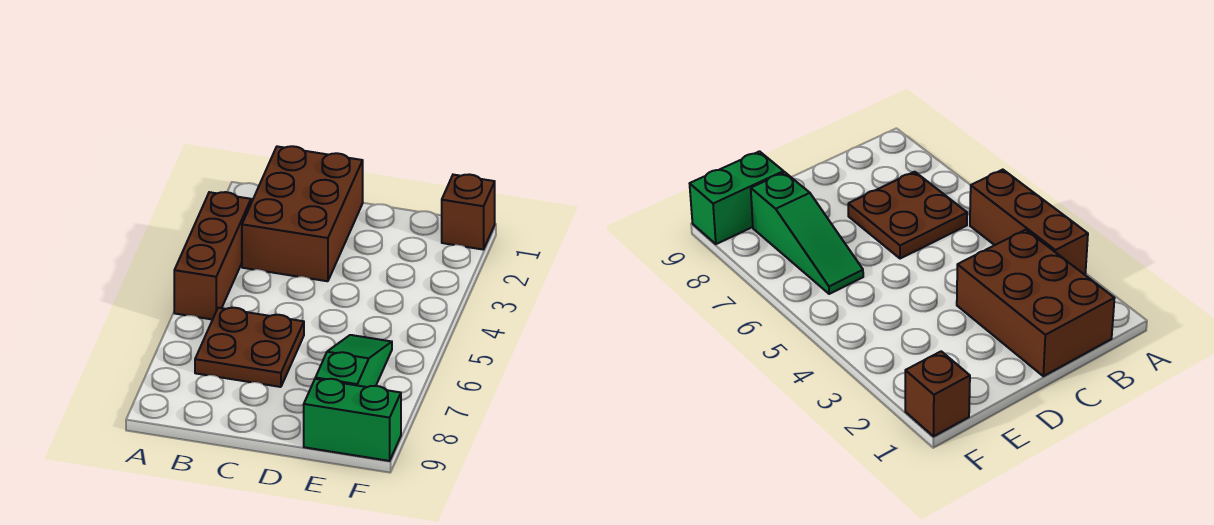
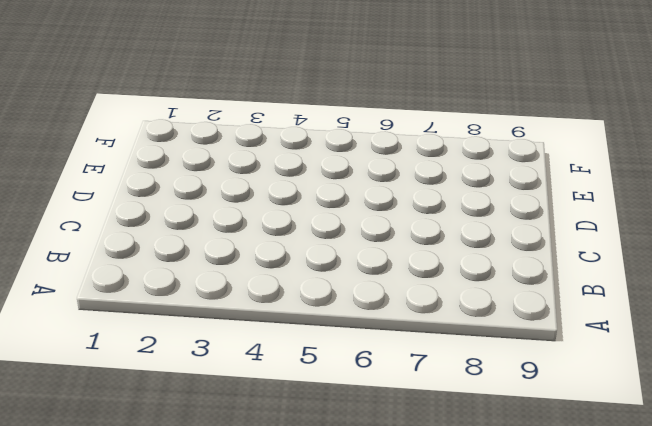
none -> brown brick A3:A5 level 1
none -> brown brick B1:C3 level 1

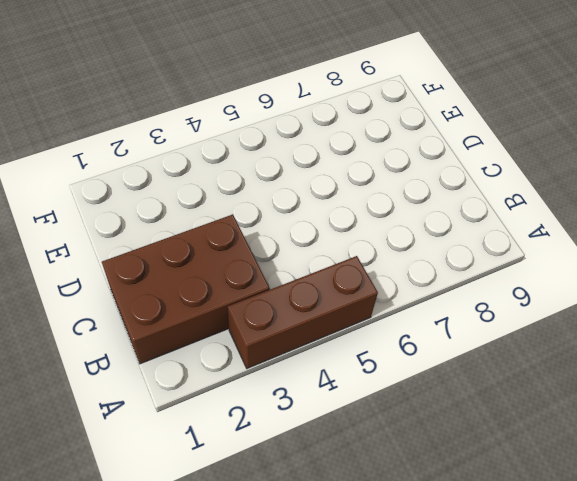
none -> brown plate B6:C7 level 1
none -> green slope E6:E8 level 1 top 8

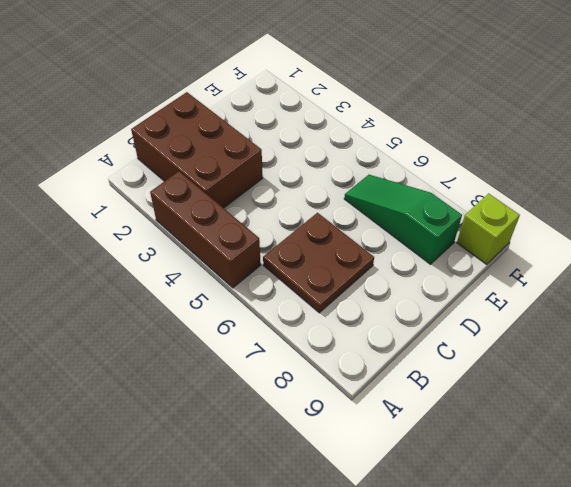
lime brick F9 level 1 -> green brick E9:F9 level 1
none -> brown brick F1 level 1

